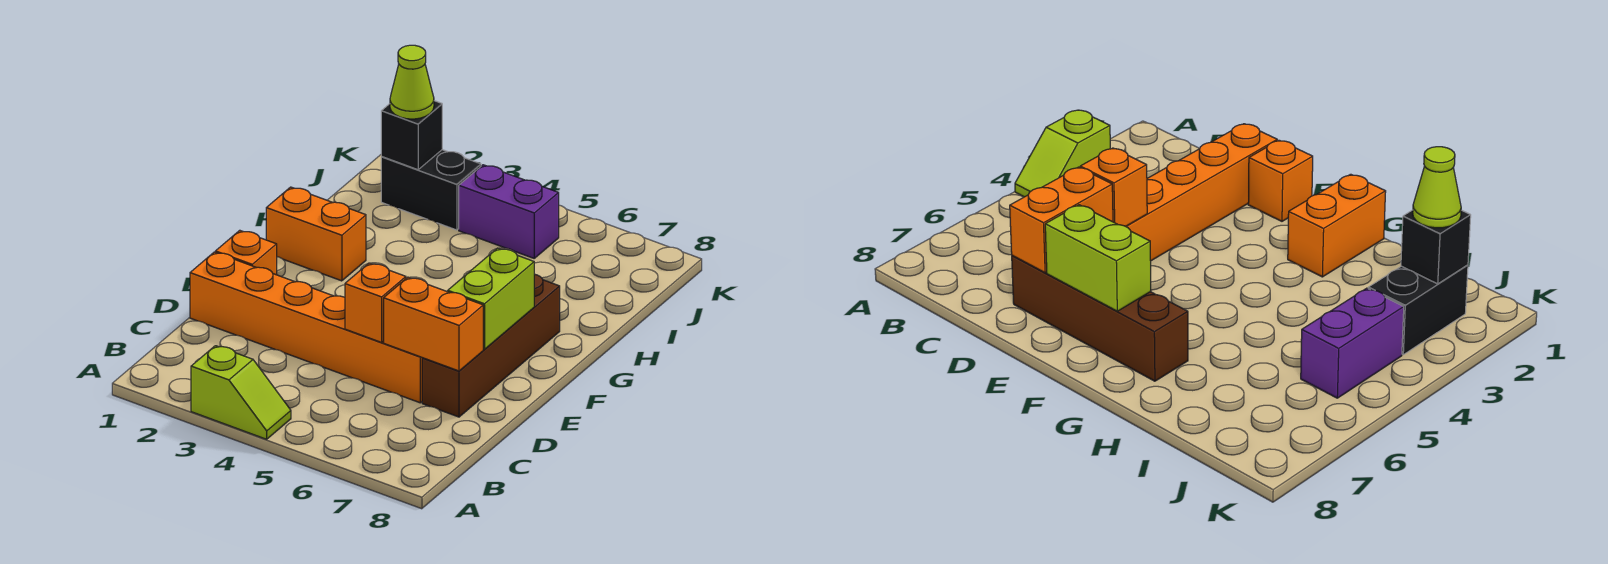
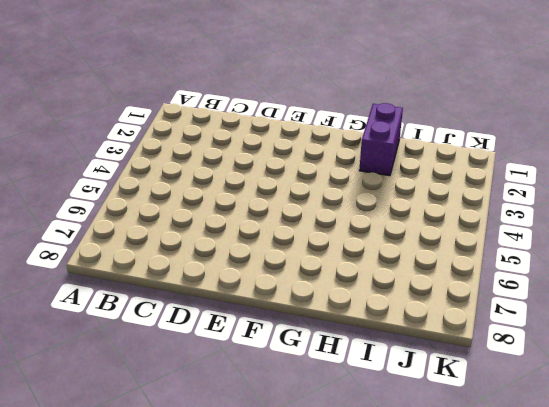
purple brick H1:H2 level 1 -> purple brick J4:J5 level 1
none -> lime slope A3:A4 level 1 top 3
none -> orange brick D1:D6 level 1
none -> brown brick D7:G7 level 1

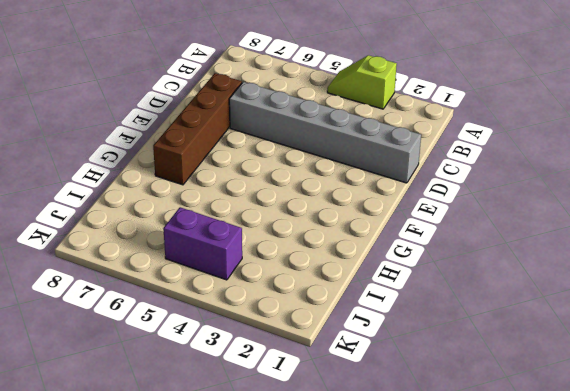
grey brick D1:D6 level 1 -> orange brick D1:D6 level 1
none -> orange brick E1 level 1
none -> orange brick G1:G2 level 1
none -> black brick J2:J3 level 1

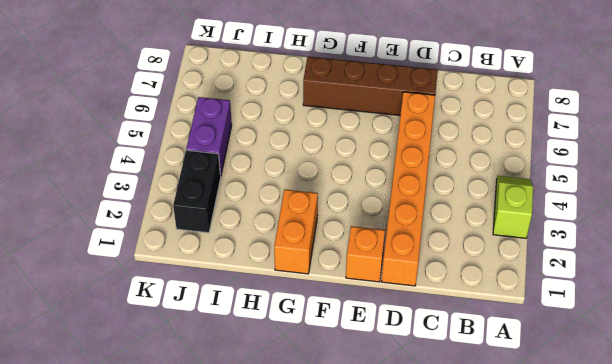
none -> orange brick D5 level 2
none -> orange brick D6:D7 level 2
none -> lime brick E7:F7 level 2

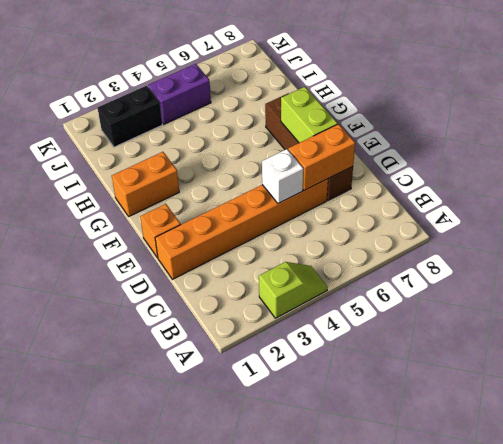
white brick D5 level 2 -> orange brick D5 level 2
none -> black brick J2 level 2
none -> lime cone J2 level 3

